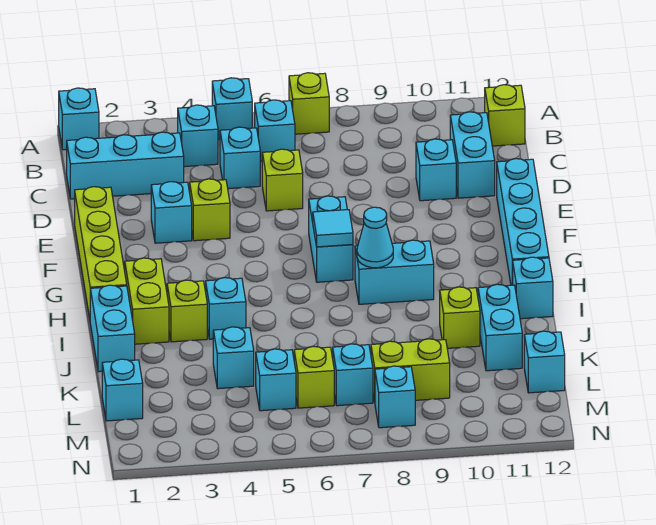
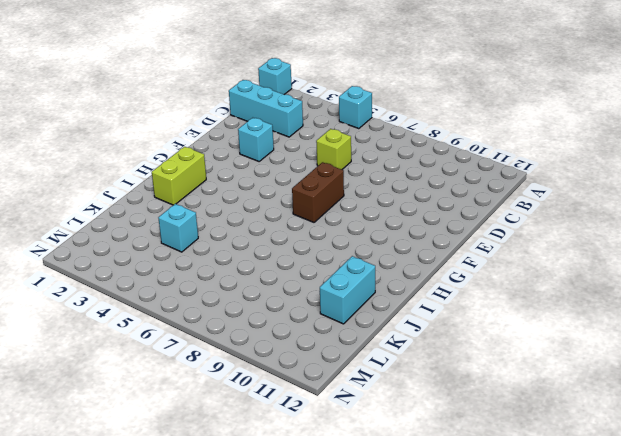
brown brick F7:G7 level 1 -> cyan brick F7:G7 level 1
none -> lime brick A7 level 1
none -> cyan brick B4 level 1
none -> cyan brick B6 level 1
none -> lime brick B12 level 1

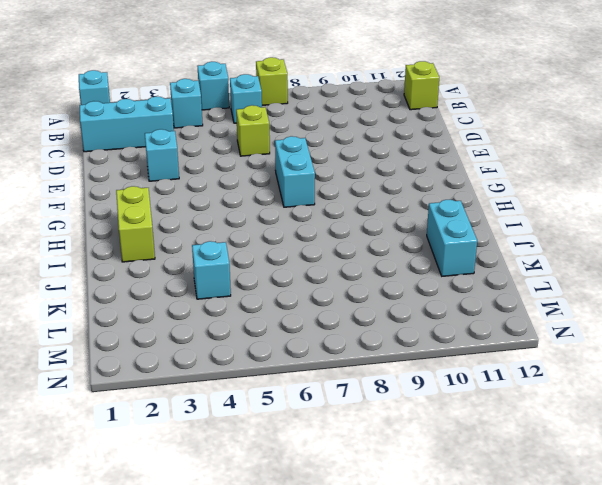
none -> cyan brick C5 level 1
none -> cyan brick C11:D11 level 1
none -> cyan brick D10 level 1
none -> lime brick E1:H1 level 1

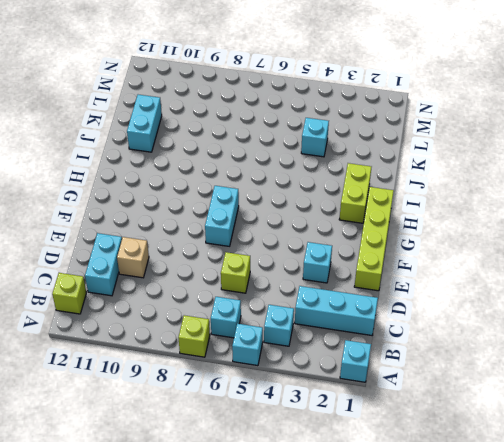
tan brick D10 level 1 -> cyan brick D10 level 1
none -> cyan brick C5 level 1
none -> lime brick E4 level 1
none -> cyan brick E12:H12 level 1
none -> cyan brick H8:H9 level 1

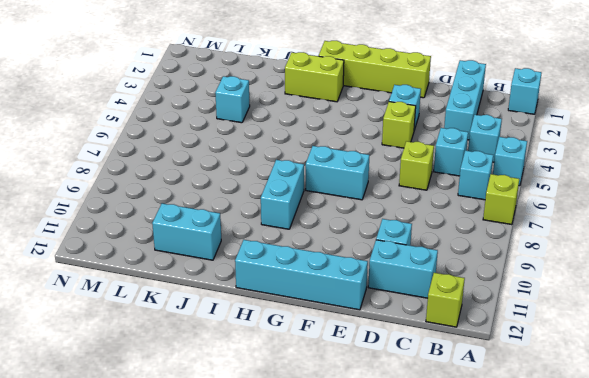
none -> cyan brick I1:J1 level 1
none -> lime brick I3 level 1
none -> cyan brick I4 level 1
none -> cyan brick I12 level 1

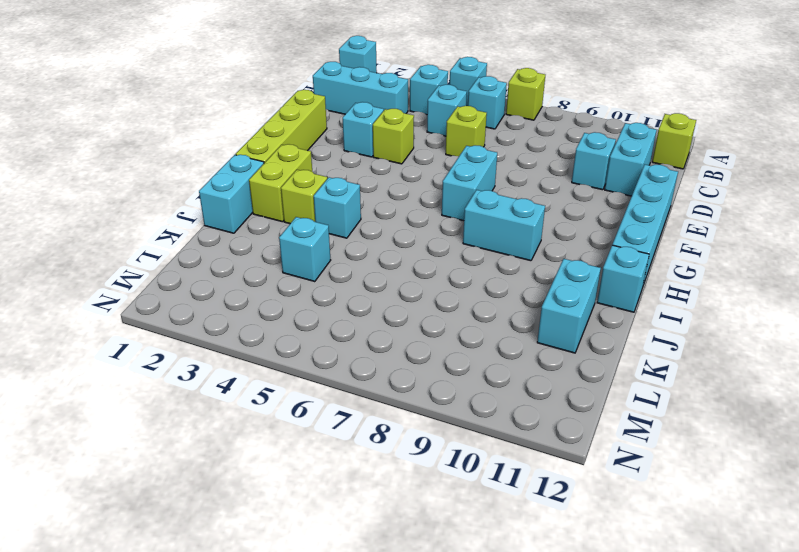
none -> lime brick J10 level 1
none -> cyan brick L1 level 1
none -> cyan brick L5 level 1
none -> lime brick L6 level 1

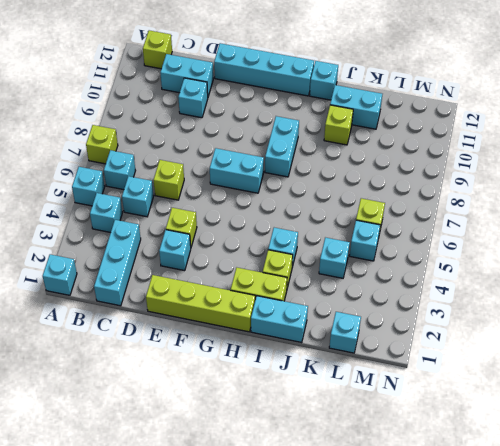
none -> cyan brick L7 level 1
none -> lime brick L8:L9 level 1
none -> cyan brick L12 level 1
none -> cyan brick M8 level 1

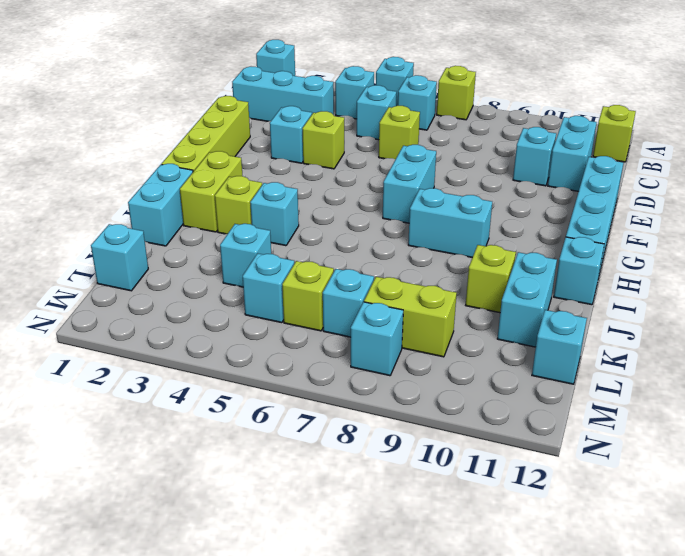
none -> cyan tile G7 level 2
none -> cyan cone H8 level 2

